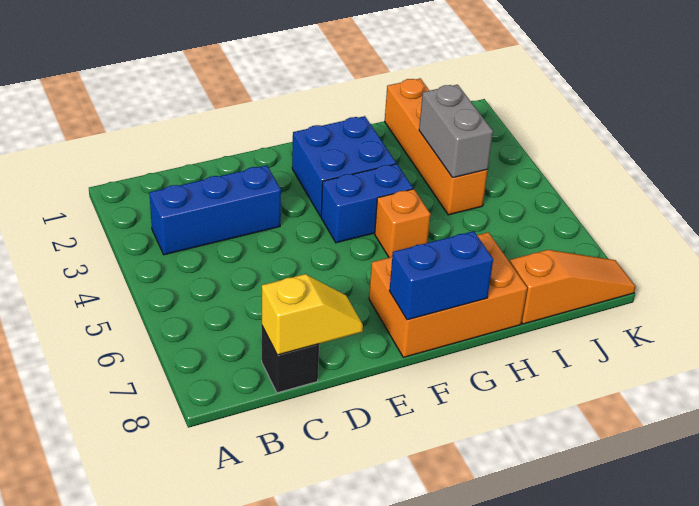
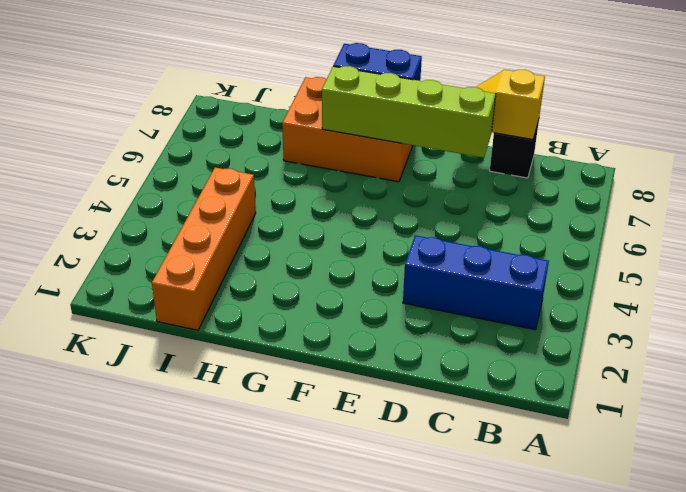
lime brick D7:G7 level 2 -> none
none -> blue brick F2:G3 level 1
none -> blue brick F4:G4 level 1

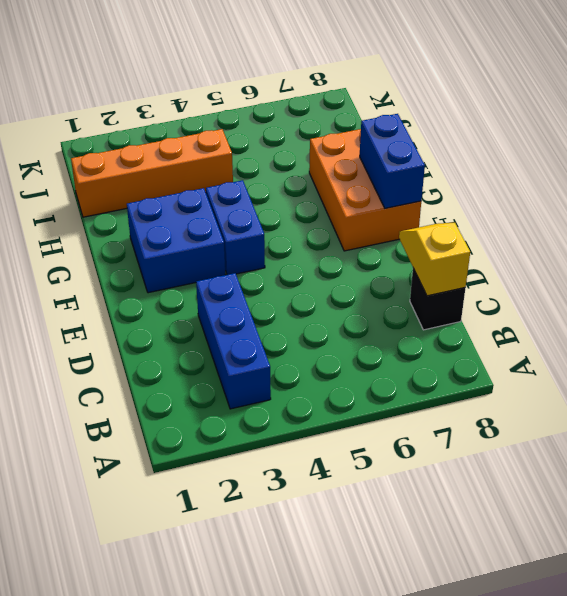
none -> orange brick G5 level 1
none -> orange slope I8:K8 level 1 top I

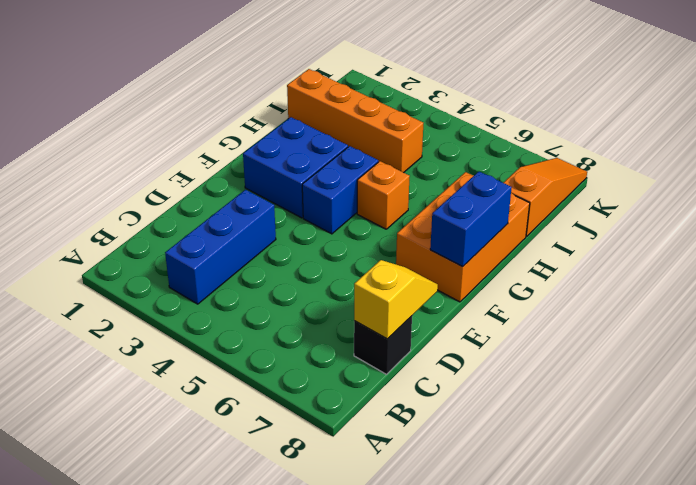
none -> grey brick I3:I4 level 2

